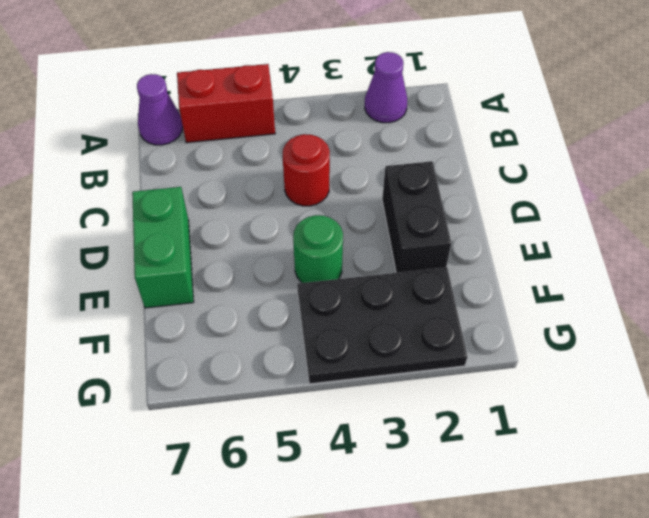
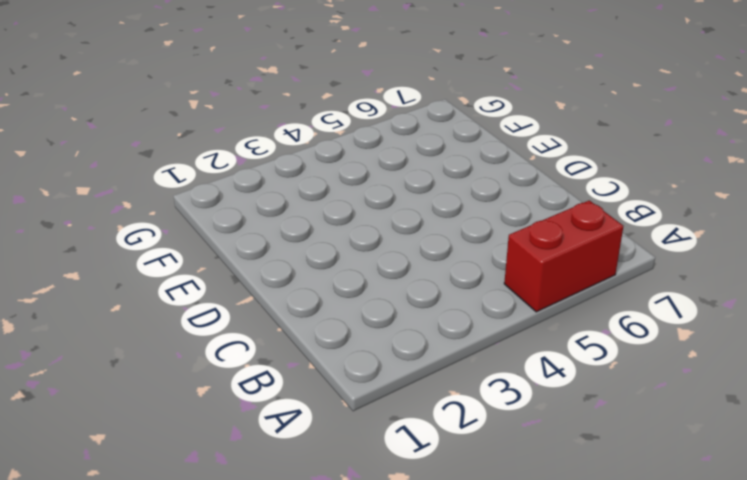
none -> purple cone A2 level 1
none -> purple cone A7 level 1

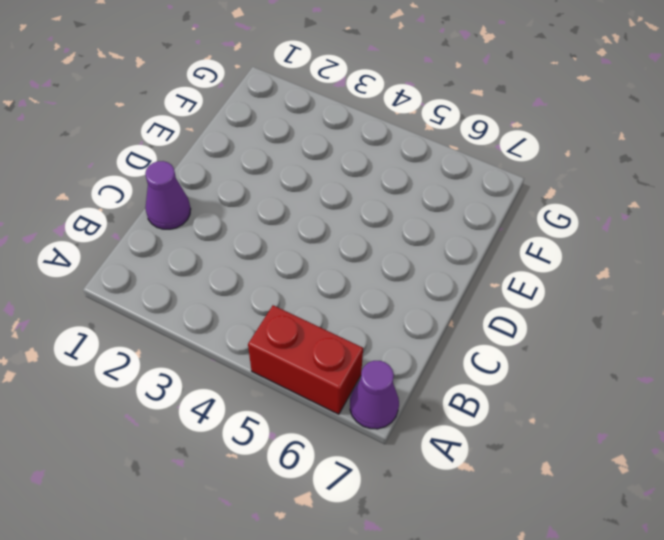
purple cone C1 level 1 -> purple cone A2 level 1
none -> red round brick C4 level 1
none -> black brick D2:E2 level 1

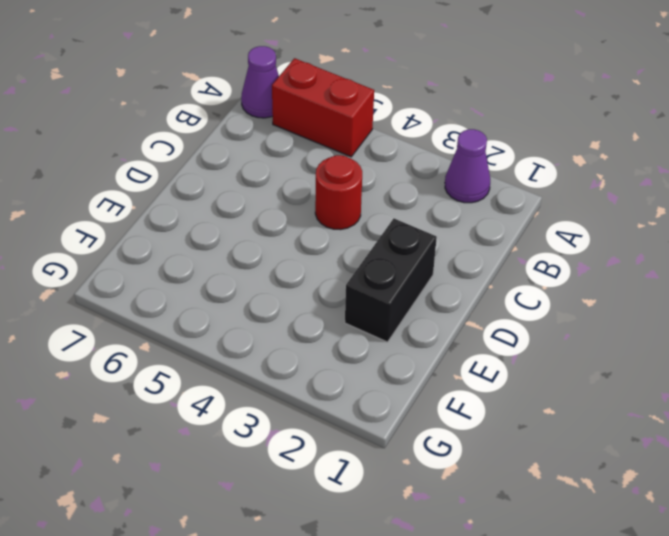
none -> green brick D7:E7 level 1
none -> green round brick E4 level 1

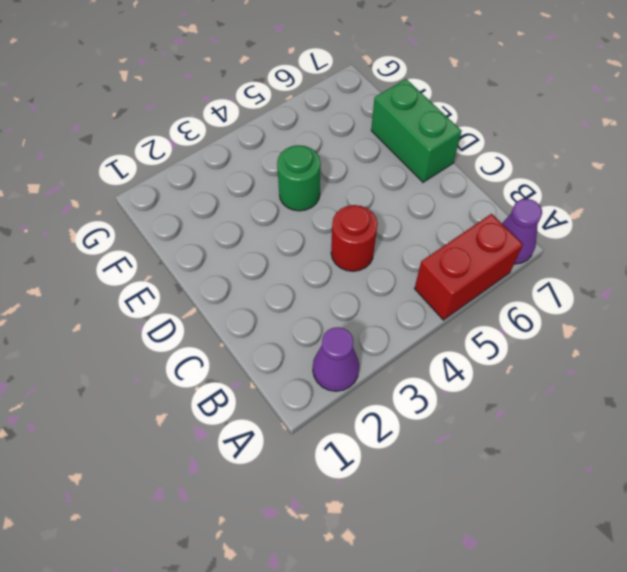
none -> black brick D2:E2 level 1
none -> black plate F2:G4 level 1

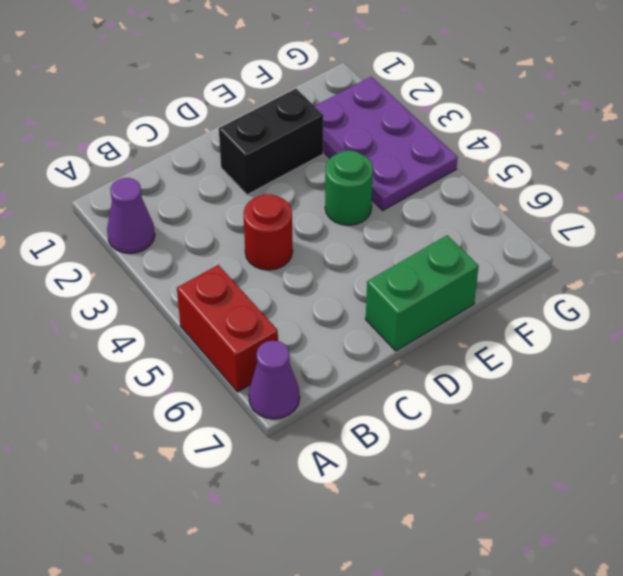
purple plate F2:G4 level 1 -> black plate F2:G4 level 1

